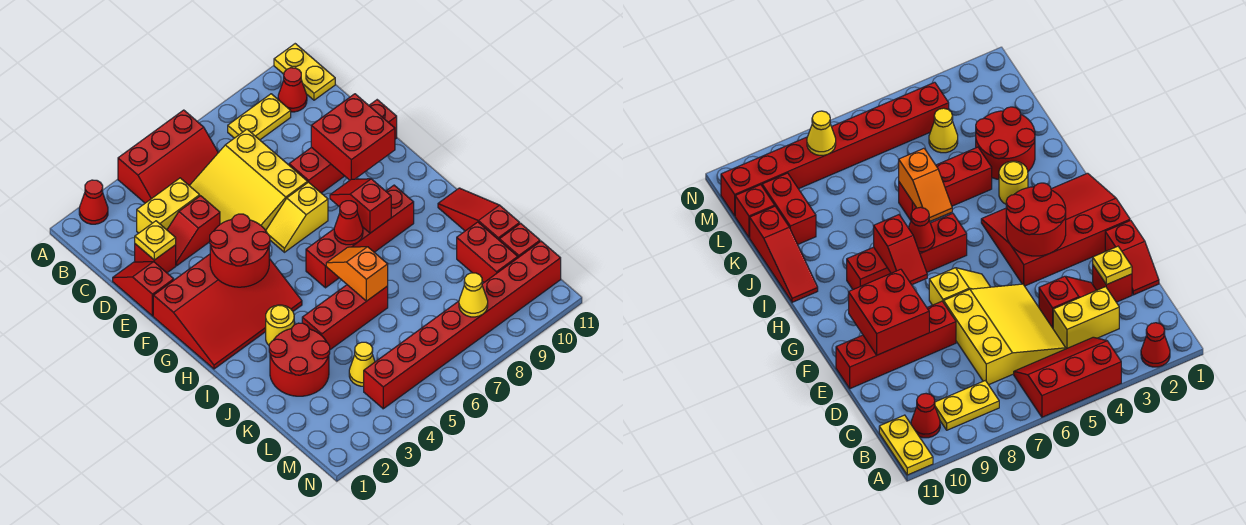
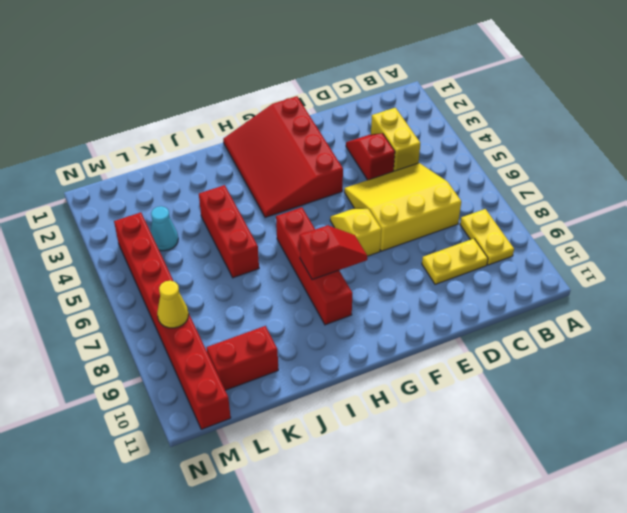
yellow plate C9:D9 level 1 -> yellow plate A11:B11 level 1
cyan cone L4 level 1 -> yellow cone L4 level 1
none -> red cone A2 level 1
none -> red slope A4:B6 level 1 top A
none -> red cone B10 level 1

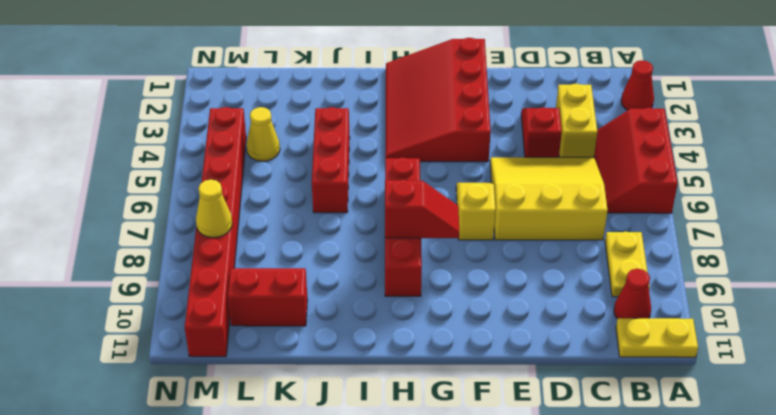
none -> red slope D1:E1 level 1 top E
none -> red brick D2 level 1
none -> red brick E8:E11 level 1

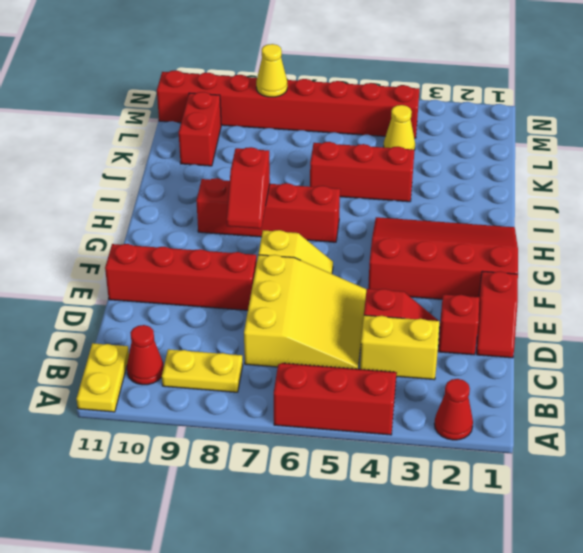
none -> yellow round brick I3 level 1
none -> red slope I11:K11 level 1 top K
none -> red round brick J2:K3 level 1

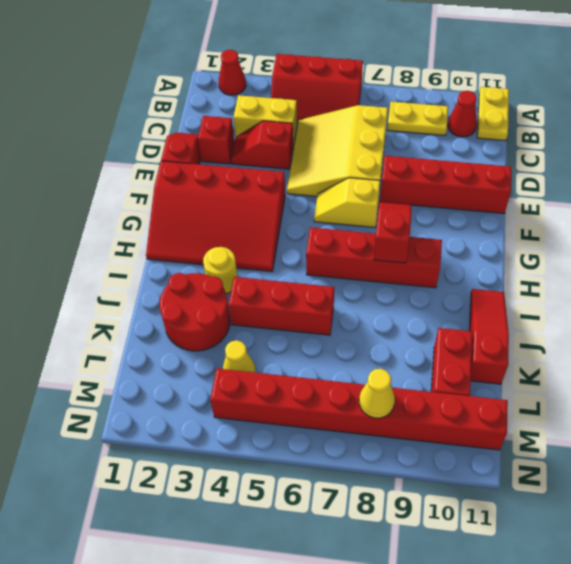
none -> red brick L11 level 1
none -> yellow plate D2 level 2
none -> red brick E9:F10 level 2

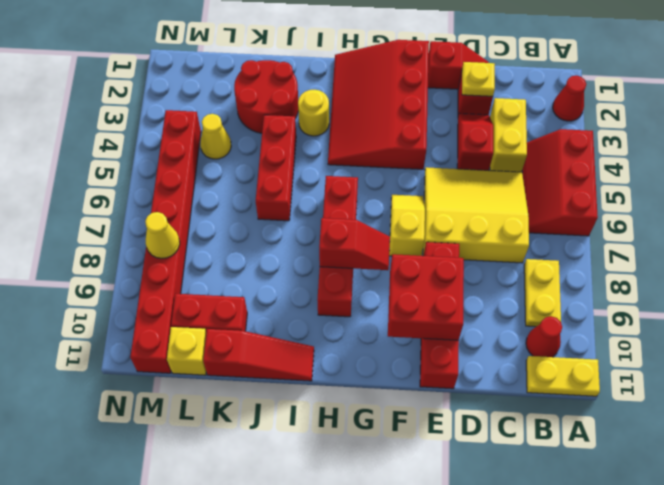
yellow brick L11 level 1 -> red brick L11 level 1
none -> red round brick F3:G4 level 2
none -> red cone H7 level 2
none -> orange slope I6:J6 level 2 top J

